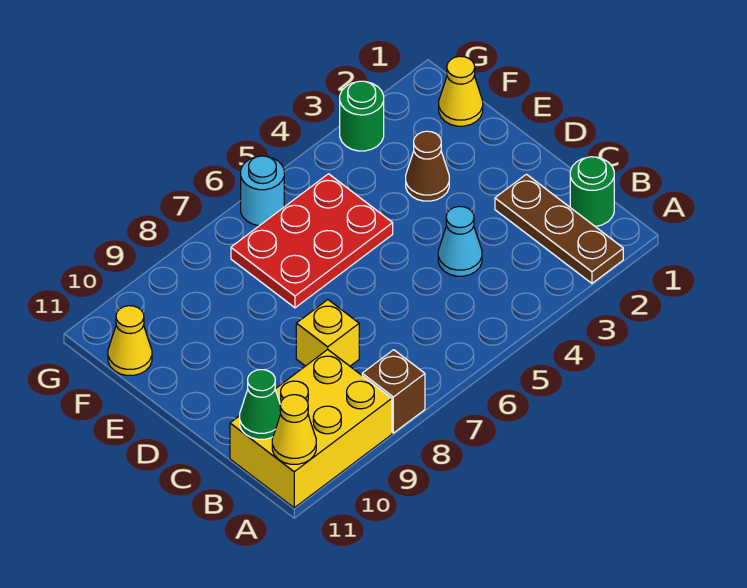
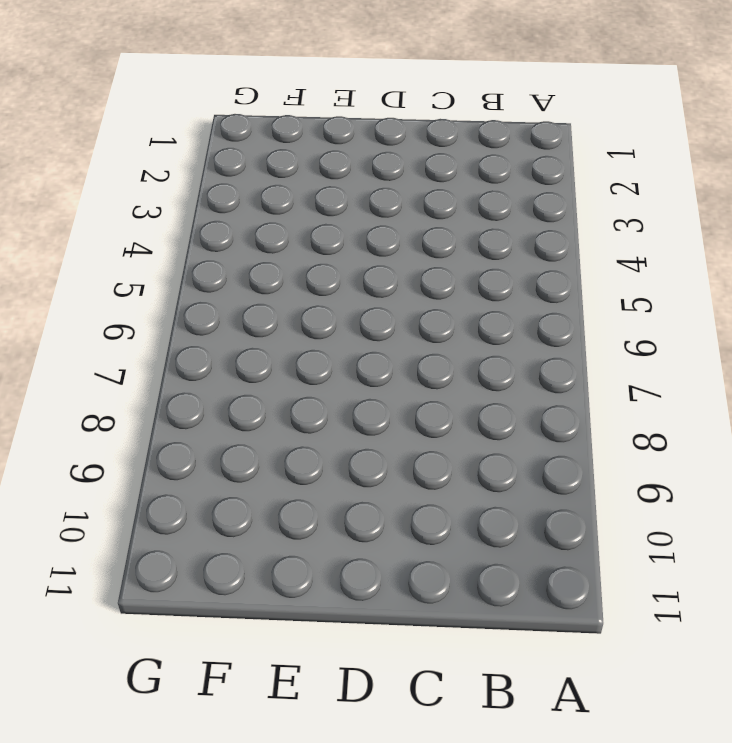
none -> brown plate A2:C2 level 1
none -> brown brick A8 level 1
none -> yellow brick A9:B11 level 1

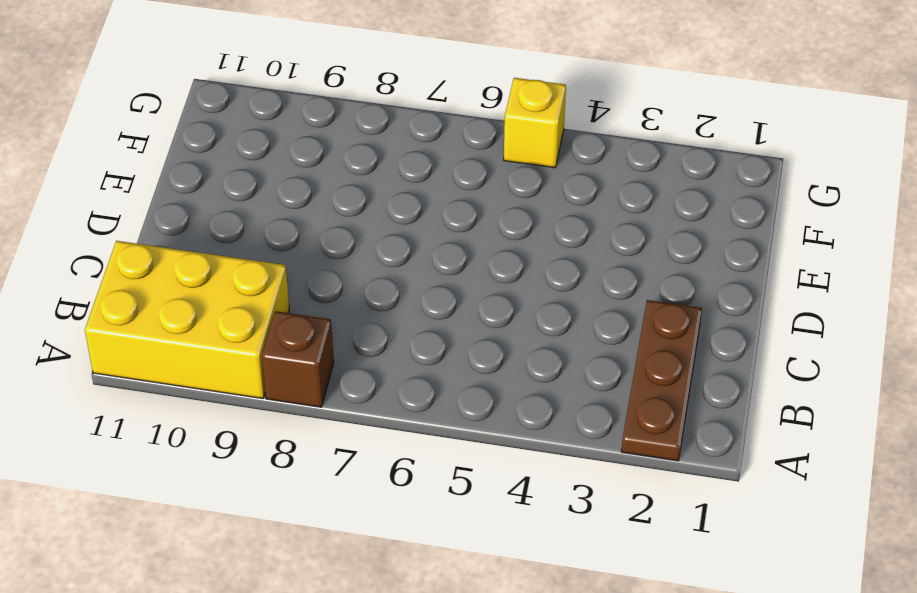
yellow brick G5 level 1 -> yellow brick C8 level 1
none -> green round brick B1 level 1
none -> cyan cone C4 level 1
none -> brown cone E3 level 1

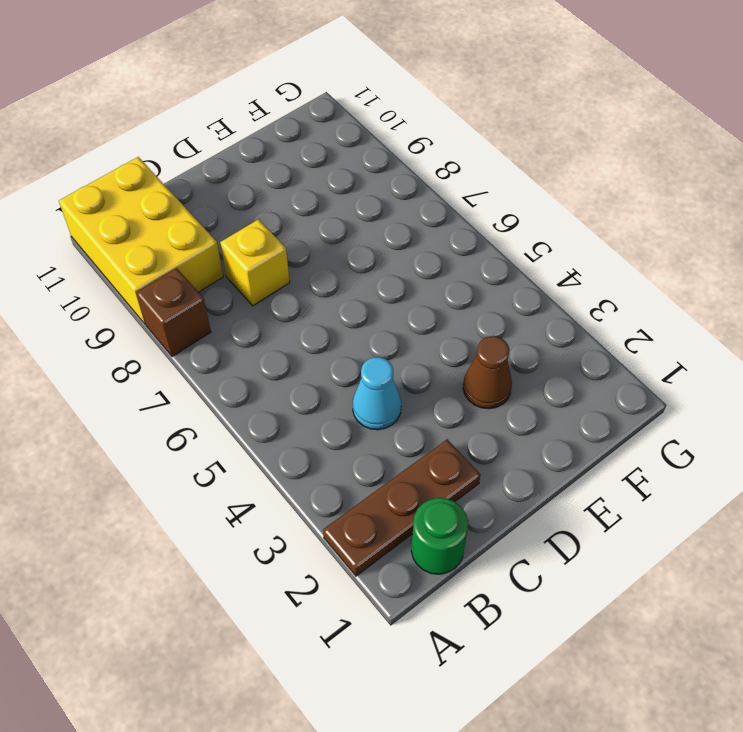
none -> red plate E5:F7 level 1
none -> yellow cone F1 level 1
none -> yellow cone F11 level 1

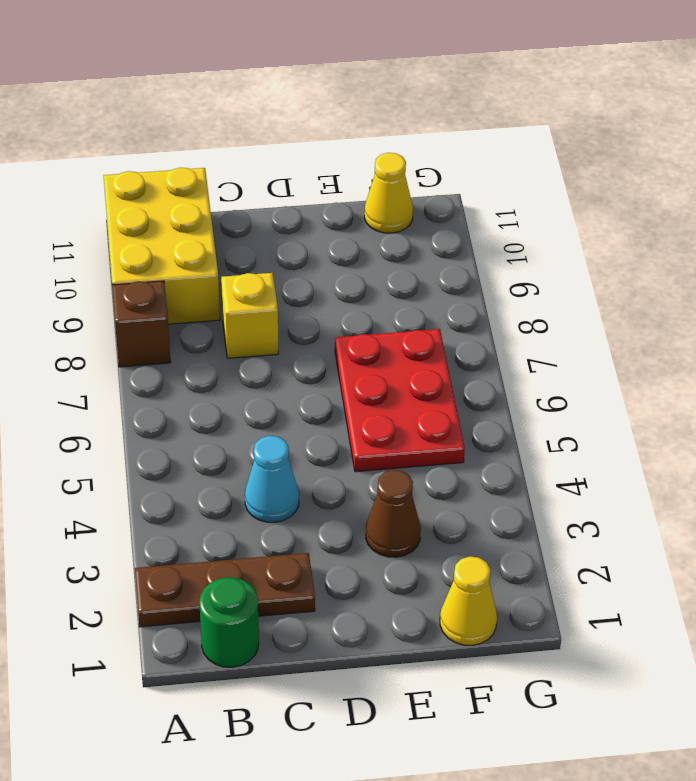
none -> green round brick G3 level 1
none -> cyan round brick G6 level 1
none -> yellow cone A11 level 2

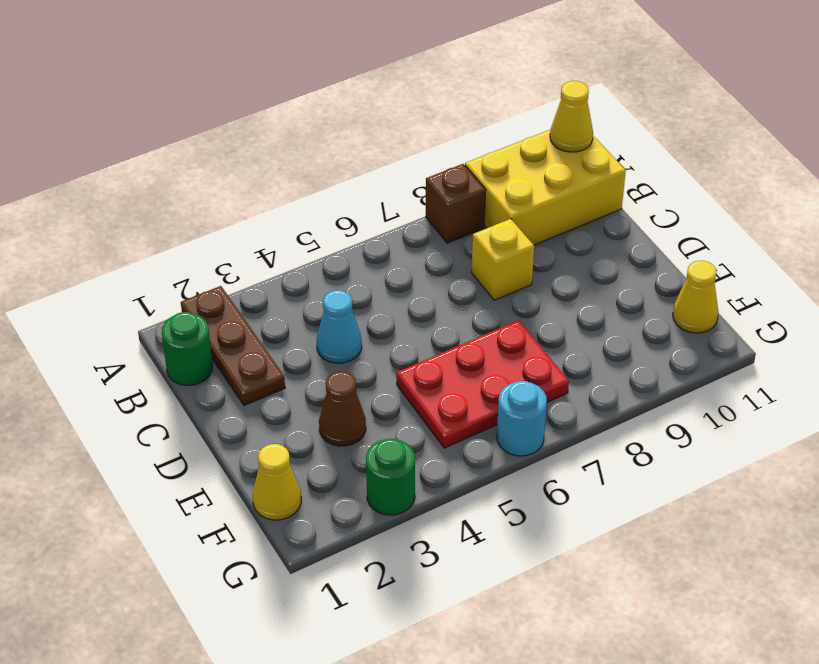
none -> green cone B11 level 2

